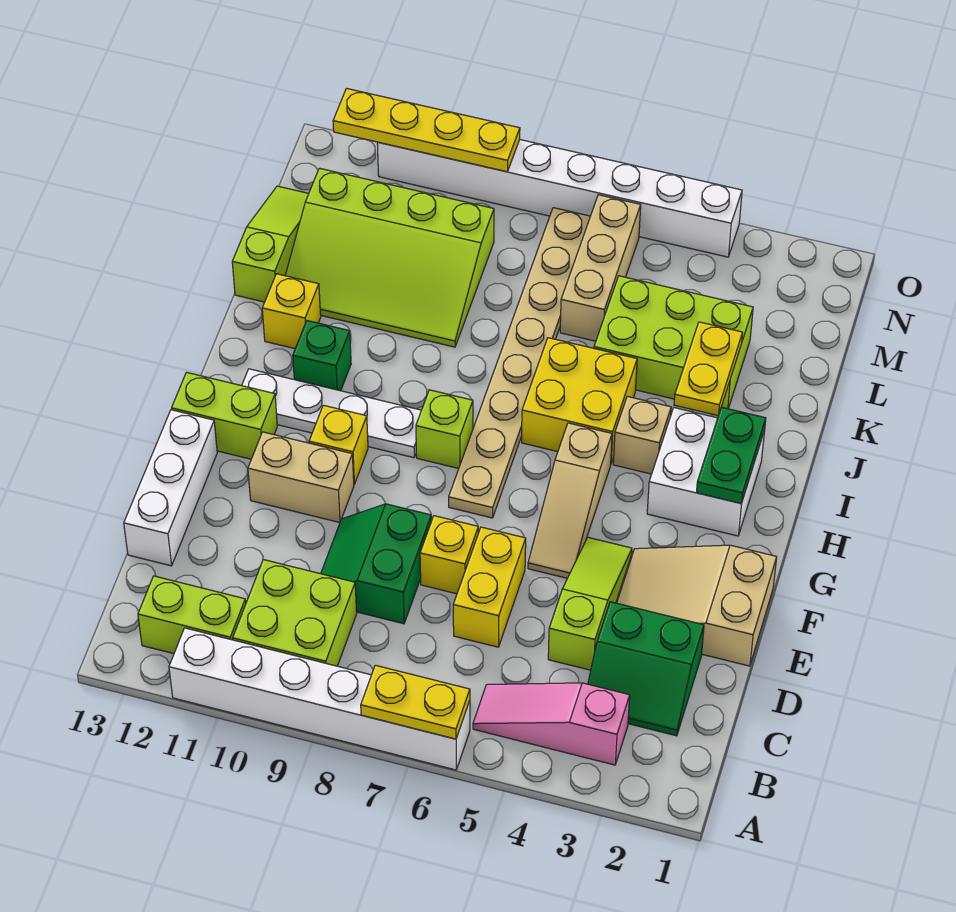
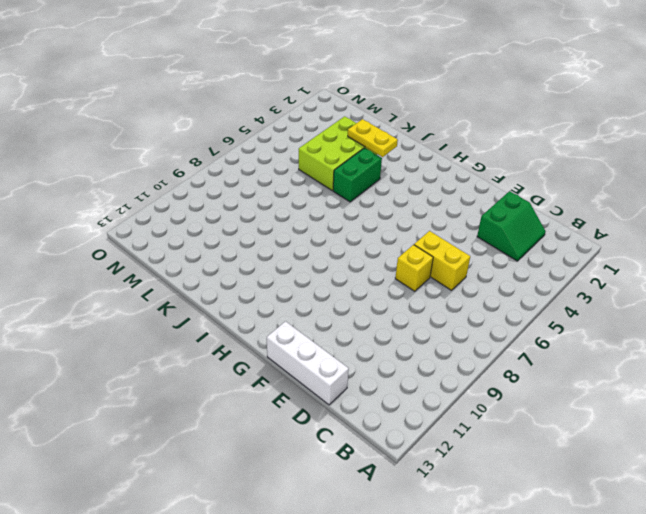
green brick J4:J5 level 1 -> yellow brick I5:J6 level 1
none -> white brick A6:A11 level 1
none -> pink slope B3:B5 level 1 top 3
none -> lime brick B9:C10 level 1
none -> lime brick B11:B12 level 1

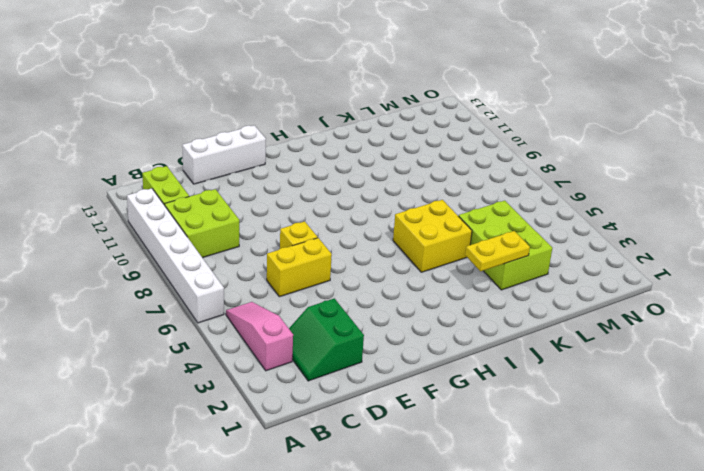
none -> lime slope D4:F4 level 1 top D
none -> green slope D8:E9 level 1 top 8
none -> tan slope E1:F3 level 1 top 1
none -> tan slope F5:H5 level 1 top H

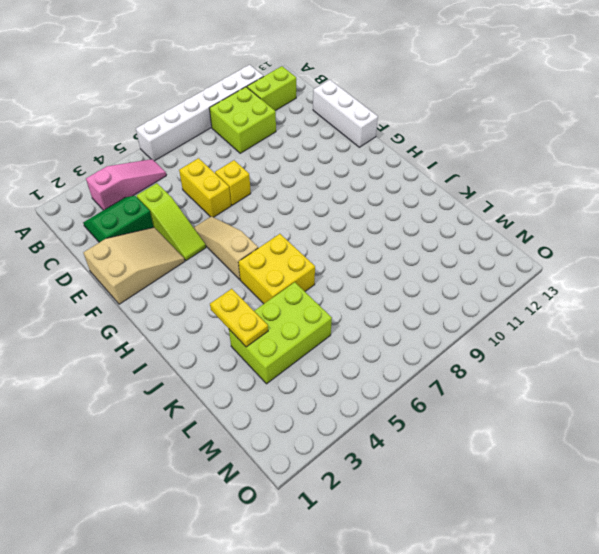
none -> green slope D8:E9 level 1 top 8
none -> tan brick F10:F11 level 1
none -> tan plate G7:N7 level 1
none -> yellow brick G10 level 1

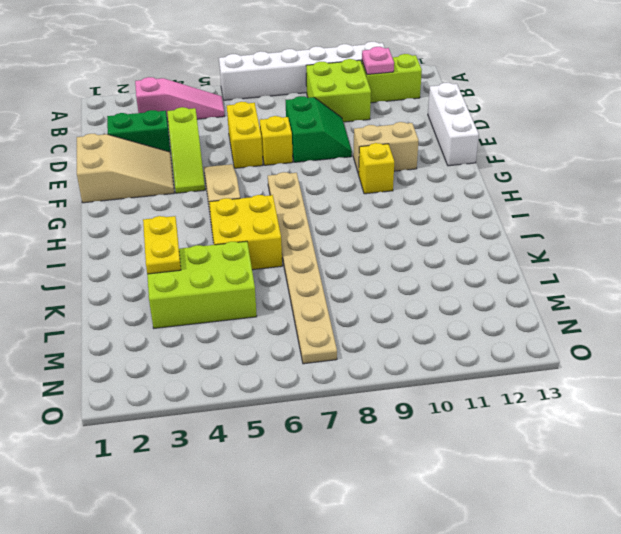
pink plate B11 level 2 -> none
none -> lime brick G12:G13 level 1
none -> white brick H2:I3 level 1
none -> lime brick H8 level 1
none -> white plate H9:H12 level 1

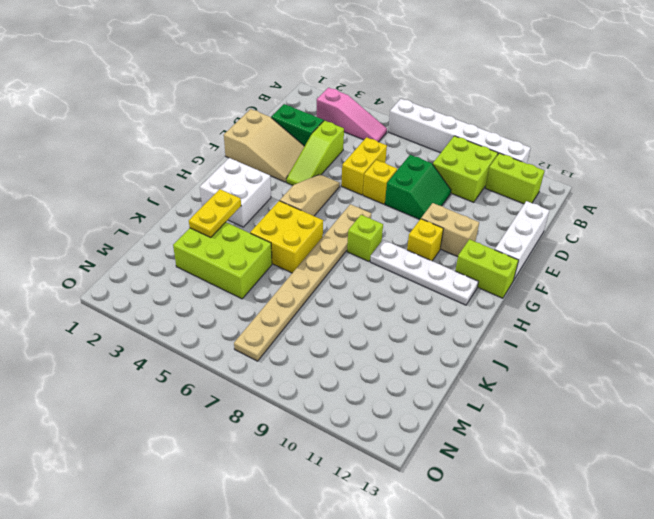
none -> tan brick I4 level 1
none -> green brick I11 level 1
none -> yellow brick J12 level 1
none -> lime slope K9:M12 level 1 top M

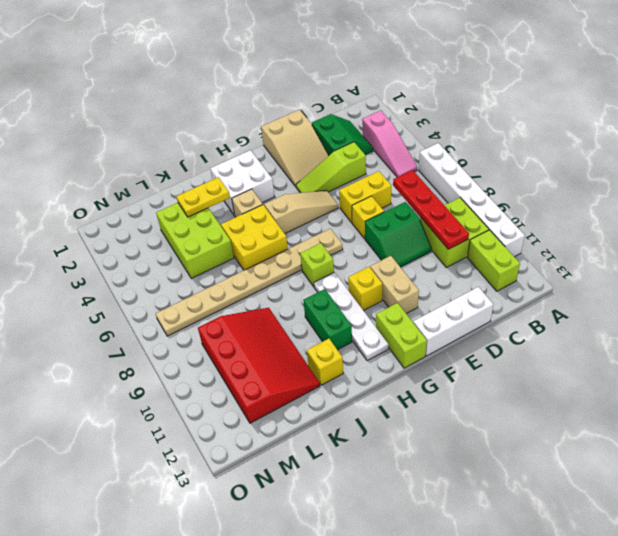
red plate C7:C10 level 2 -> none
green brick I10:I11 level 1 -> green brick I11 level 1
red slope K9:M12 level 1 top M -> lime slope K9:M12 level 1 top M
none -> lime slope K13:M13 level 1 top K
none -> tan brick L6:N6 level 1
none -> white brick O4:O11 level 1
none -> yellow plate A6:A7 level 2

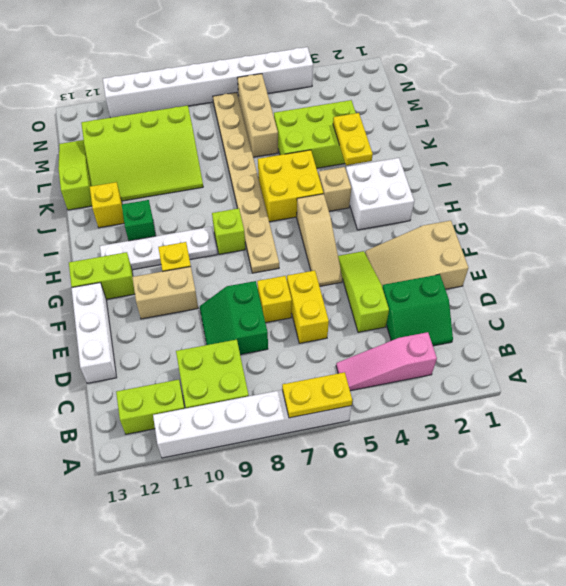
none -> green plate H2:I2 level 2
none -> yellow plate O9:O12 level 2

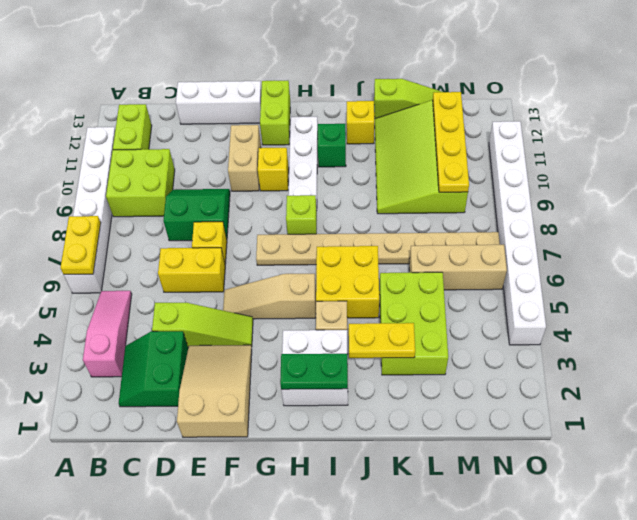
yellow plate M9:M12 level 2 -> yellow plate O9:O12 level 2

